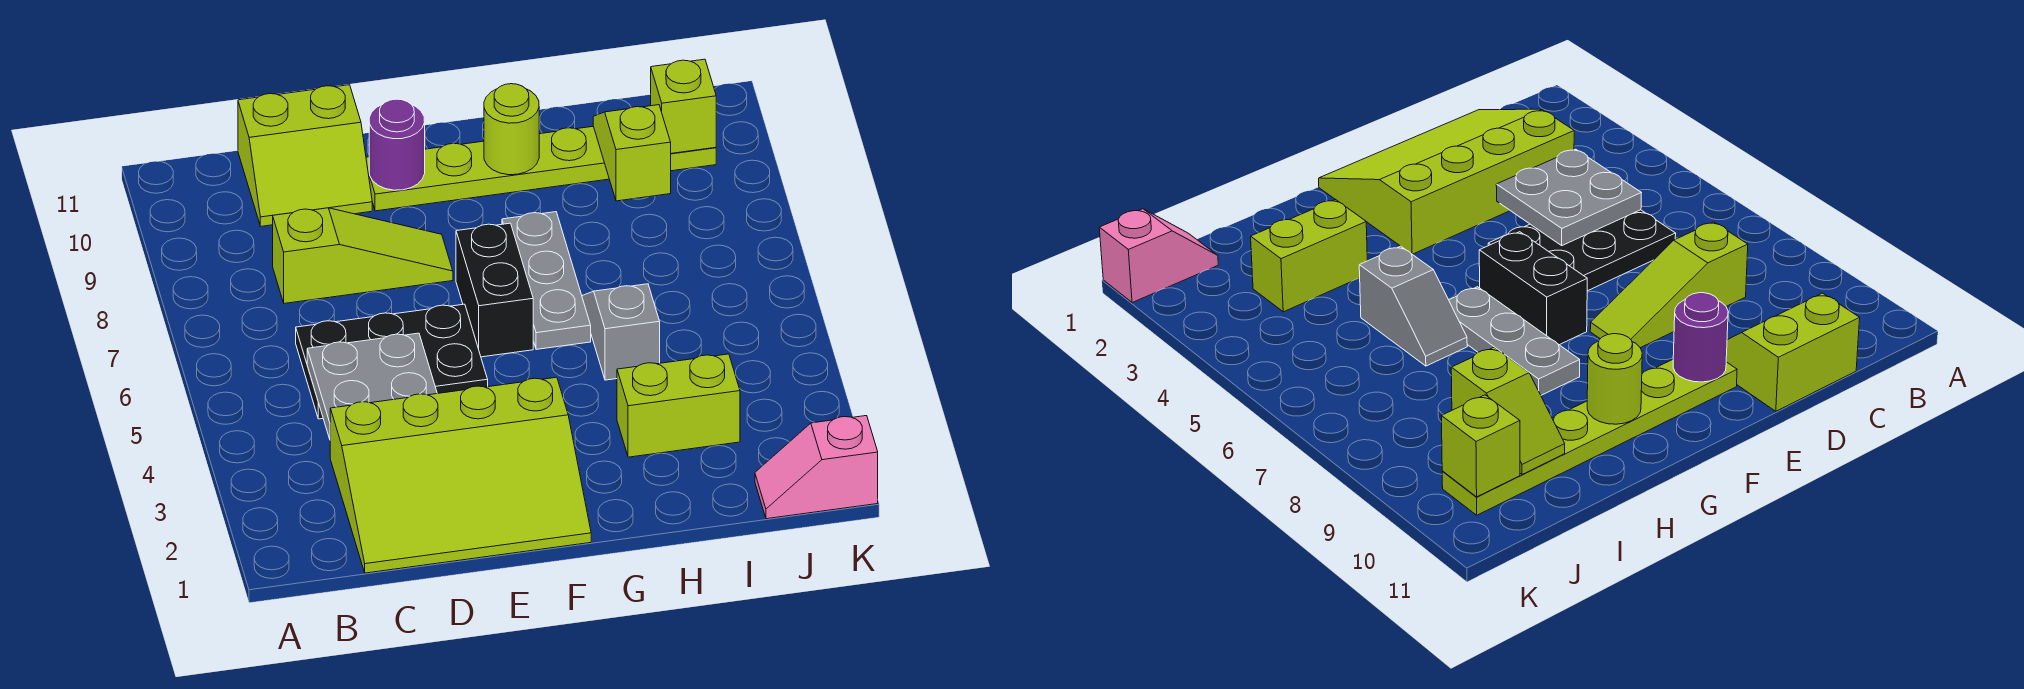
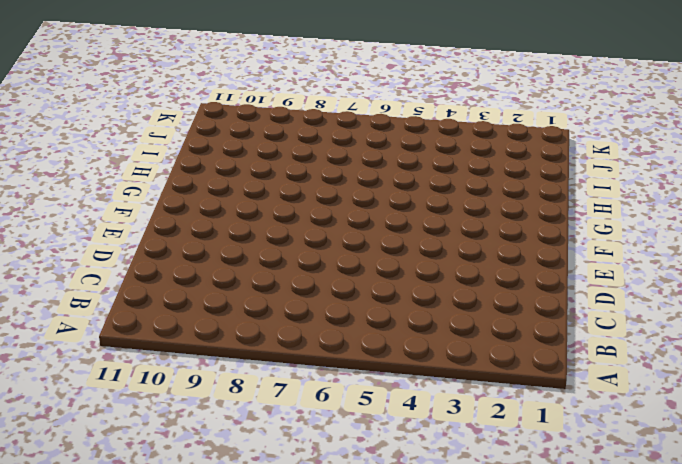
none -> lime slope C1:F3 level 1 top 3
none -> black plate C5:E6 level 1
none -> lime slope C8:E8 level 1 top C

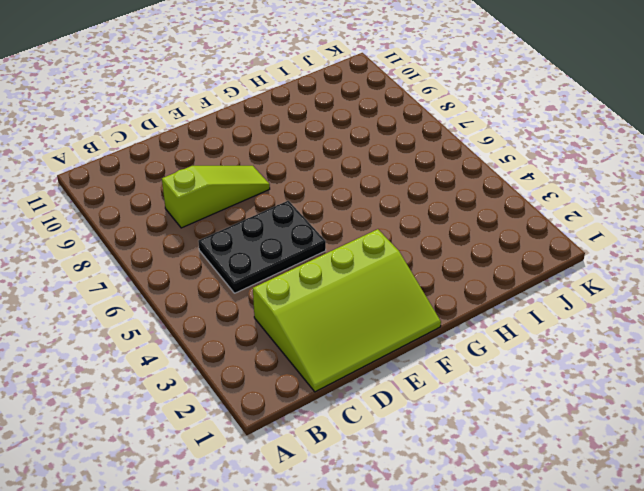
none -> lime slope C10:D11 level 1 top 11
none -> lime plate E10:J10 level 1
none -> black brick F6:F7 level 1

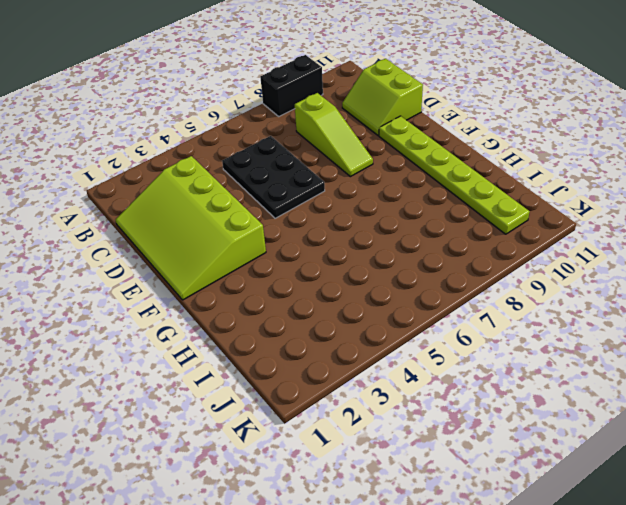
black brick A8:A9 level 1 -> black brick F6:F7 level 1
none -> grey plate G6:G8 level 1
none -> lime brick H3:I3 level 1
none -> grey slope H5:H6 level 1 top 5

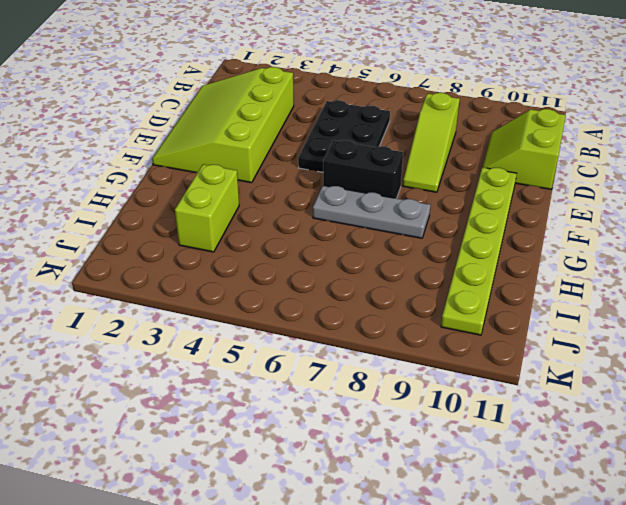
none -> grey slope H5:H6 level 1 top 5
none -> pink slope J1:K1 level 1 top K
none -> grey plate C4:D5 level 2

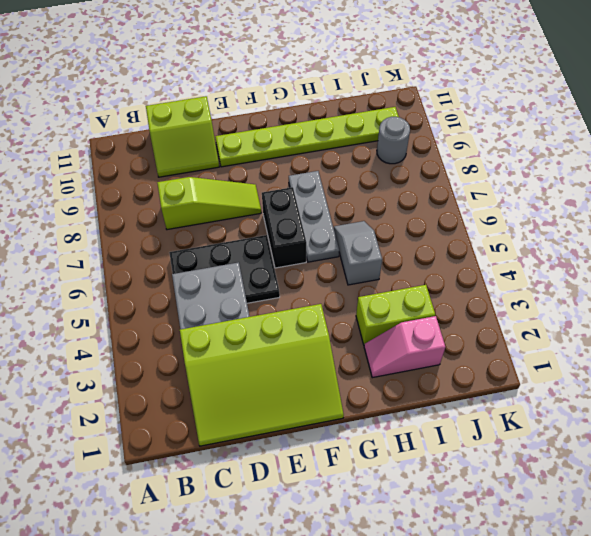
pink slope H2:I2 level 1 top I -> pink slope J1:K1 level 1 top K
grey round brick J9 level 1 -> none
none -> purple round brick E10 level 2
none -> lime round brick G10 level 2
none -> lime slope I9:I10 level 2 top 9

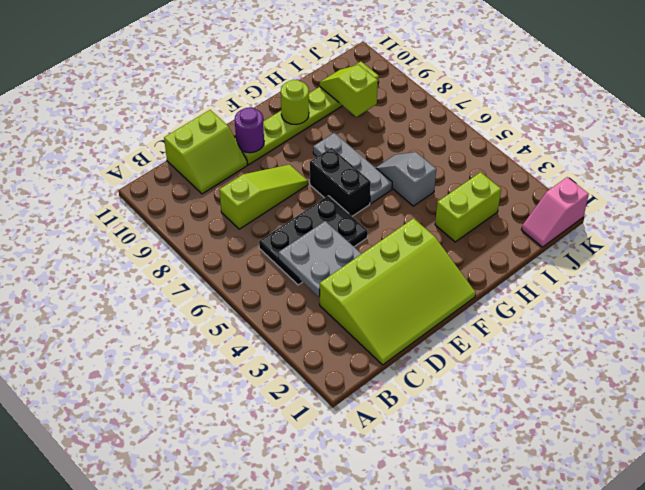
none -> lime brick J10 level 2

